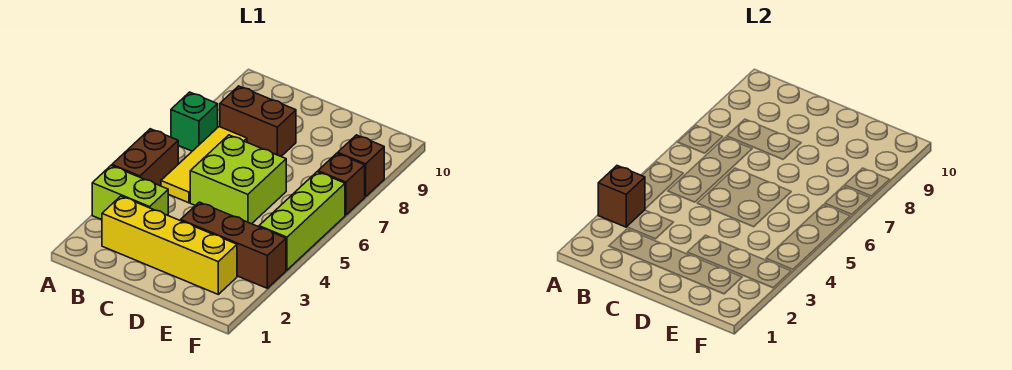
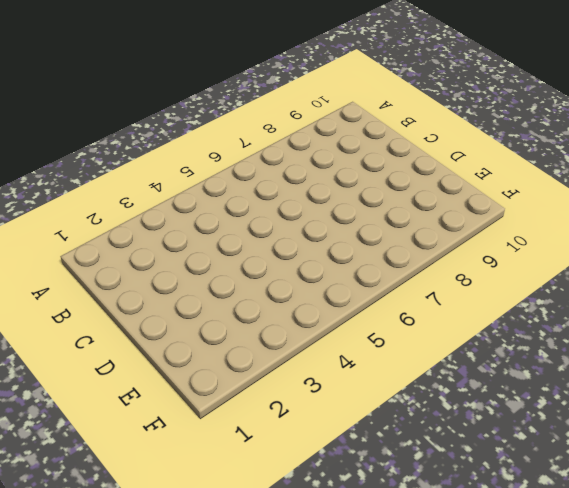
none -> lime brick A3:B3 level 1
none -> brown brick A4:A5 level 1
none -> green brick A7 level 1

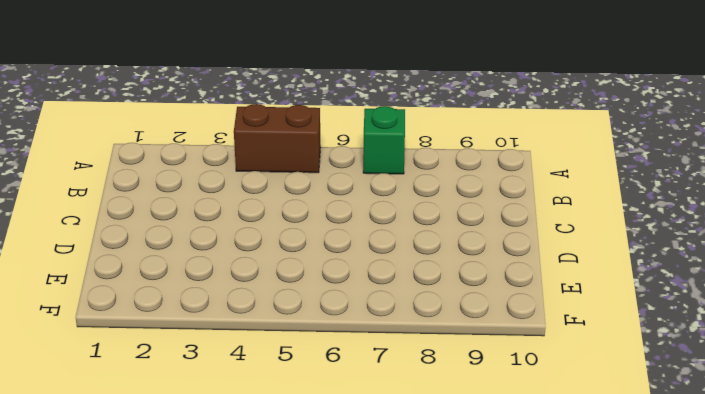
none -> lime brick A3:B3 level 1
none -> yellow brick B2:E2 level 1
none -> yellow tile B5:B7 level 1

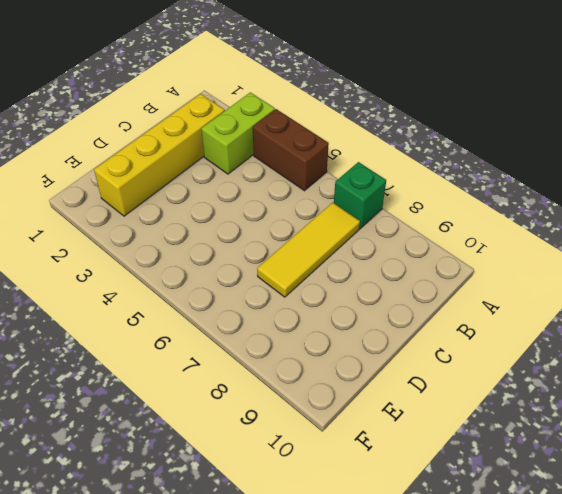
yellow tile B7:D7 level 1 -> yellow tile B5:B7 level 1
none -> brown brick B8:C8 level 1
none -> lime brick C5:D6 level 1
none -> brown brick D3:F3 level 1

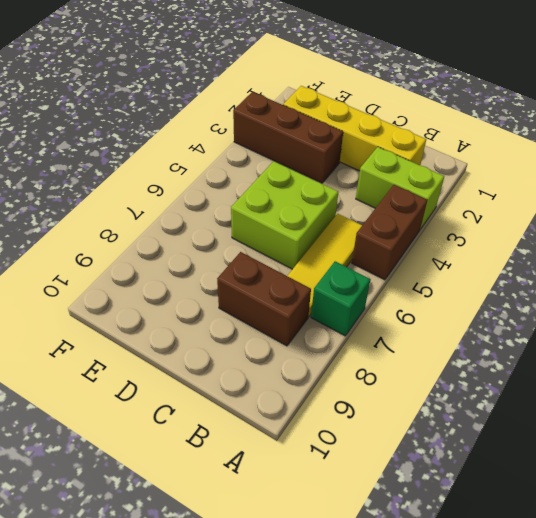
none -> lime brick F4:F6 level 1
none -> brown brick F7 level 1
none -> brown brick F8 level 1

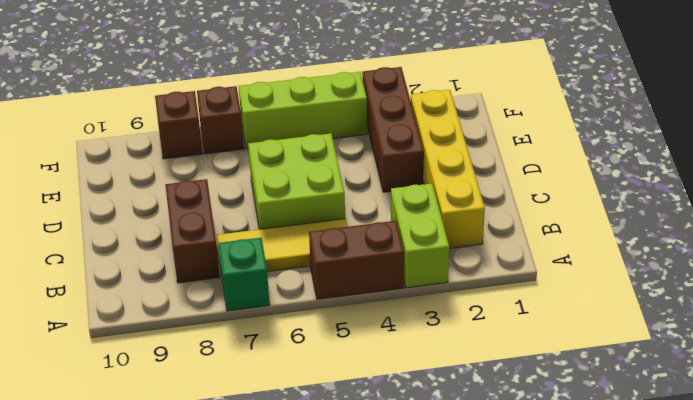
none -> brown brick A3 level 2

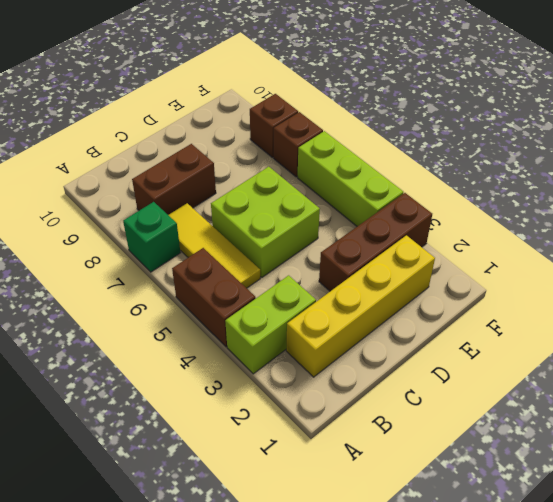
none -> brown brick A3 level 2

